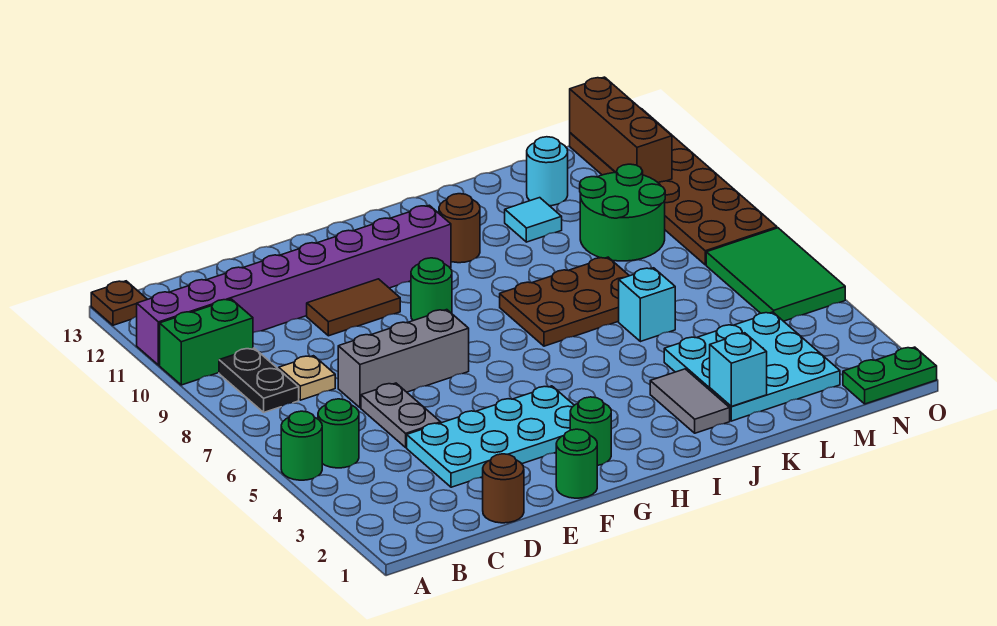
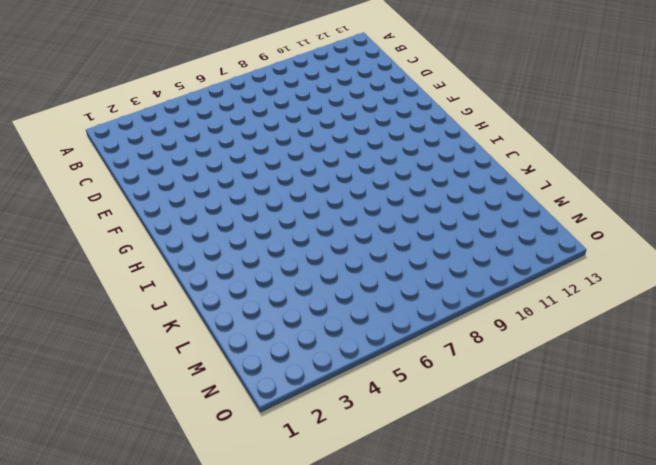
none -> green round brick A5 level 1
none -> green brick A10:B10 level 1
none -> purple brick A11:H11 level 1

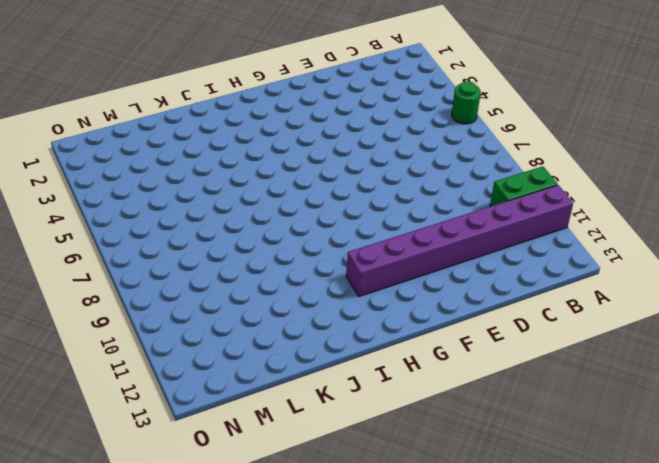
none -> brown plate A13 level 1
none -> green round brick B5 level 1
none -> black plate B8:B9 level 1

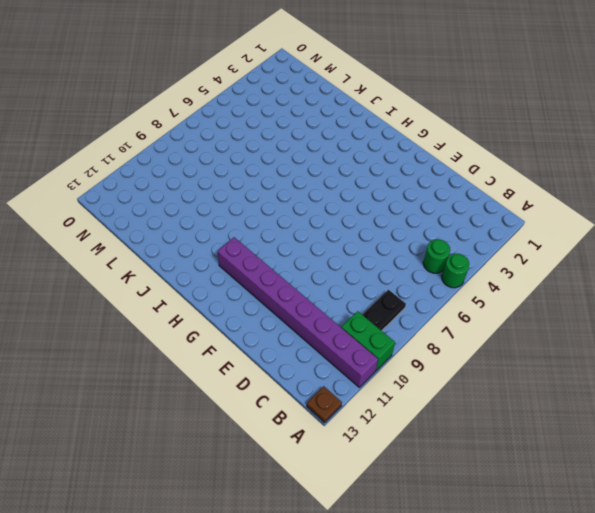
none -> tan plate C8 level 1
none -> brown round brick D1 level 1
none -> cyan plate D3:G4 level 1

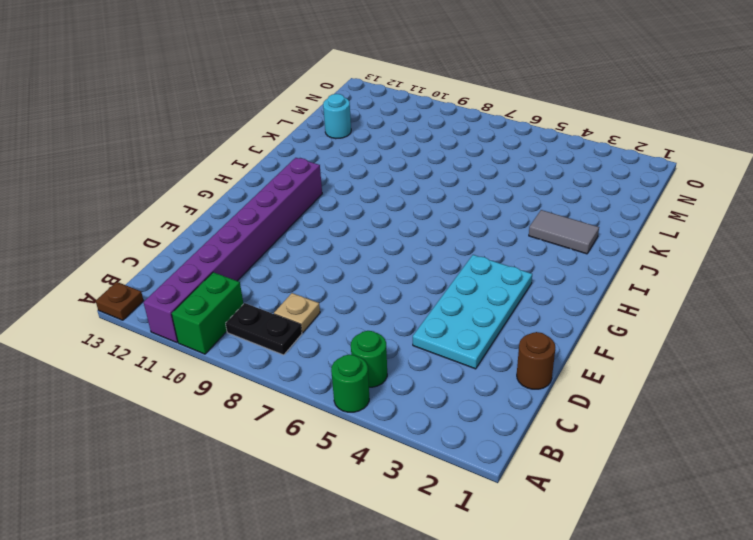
none -> grey plate D5:D6 level 1
none -> grey brick D7:F7 level 1
none -> brown tile E10:F10 level 1

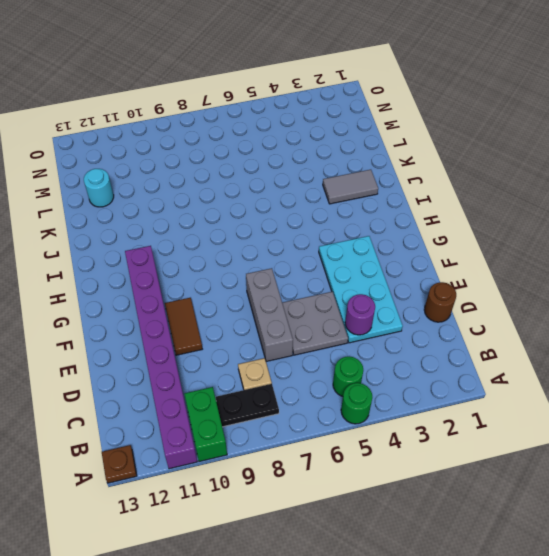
purple round brick D4 level 2 -> none
grey plate D5:E6 level 1 -> grey plate D5:D6 level 1
none -> green round brick F1 level 1
none -> green round brick G2 level 1
none -> green round brick G9 level 1

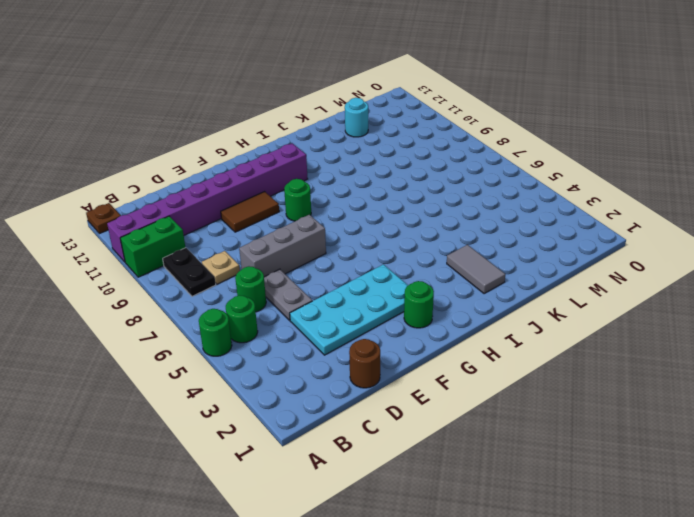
green round brick C6 level 1 -> green round brick F1 level 1
none -> brown plate I7:K8 level 1
none -> brown round brick I11 level 1
none -> cyan plate K2:M4 level 1

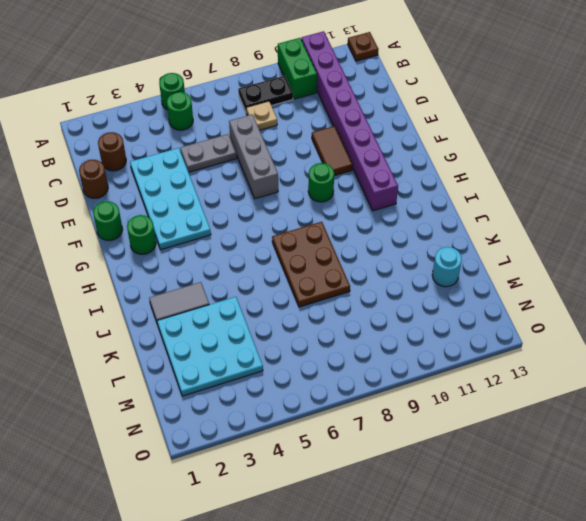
brown round brick C2 level 1 -> brown round brick I11 level 1
none -> cyan brick K6 level 1
none -> cyan tile K11 level 1
none -> green round brick L9:M10 level 1

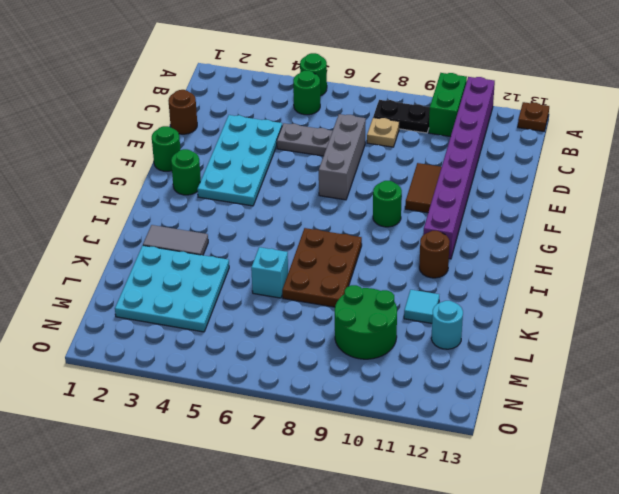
none -> green plate N1:O1 level 1
none -> green tile N5:O7 level 1
none -> brown plate N8:O13 level 1

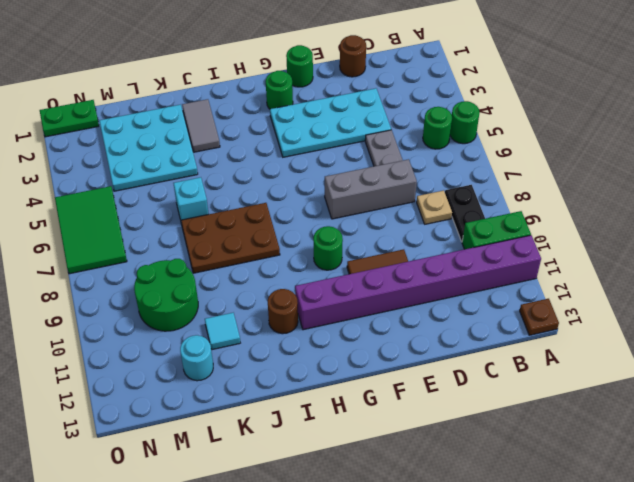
none -> brown plate N8:O13 level 1
none -> cyan brick K2 level 2
none -> brown brick N11:N13 level 2

